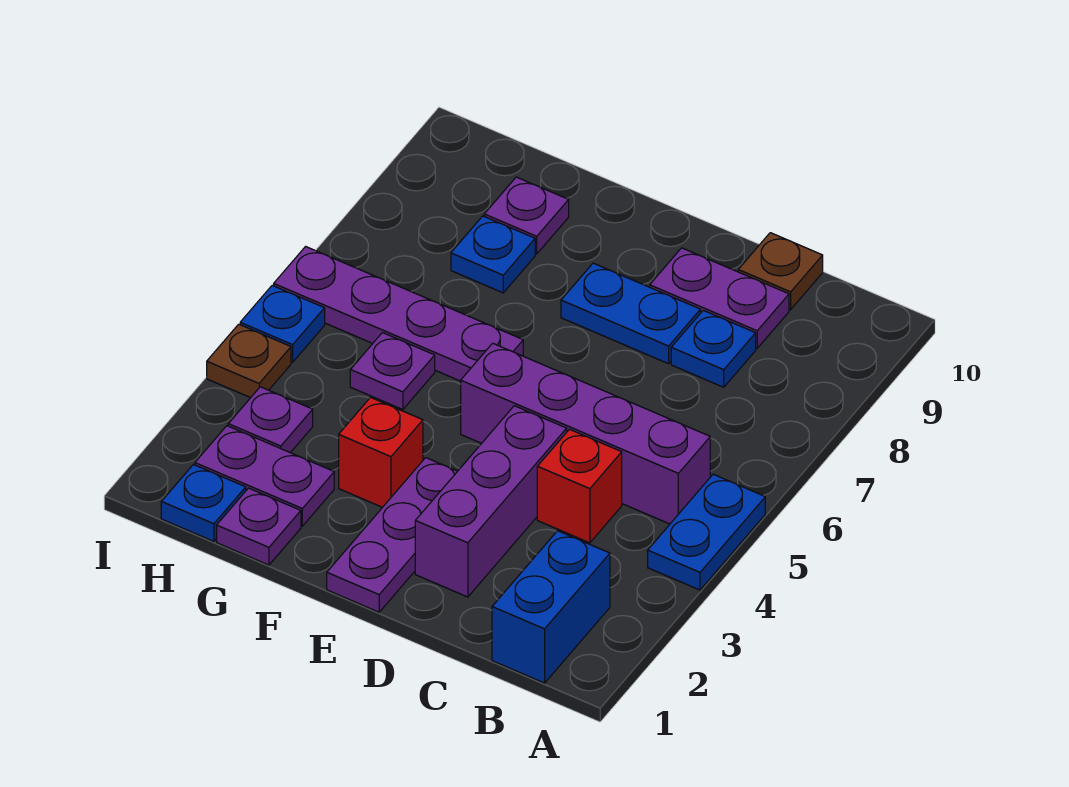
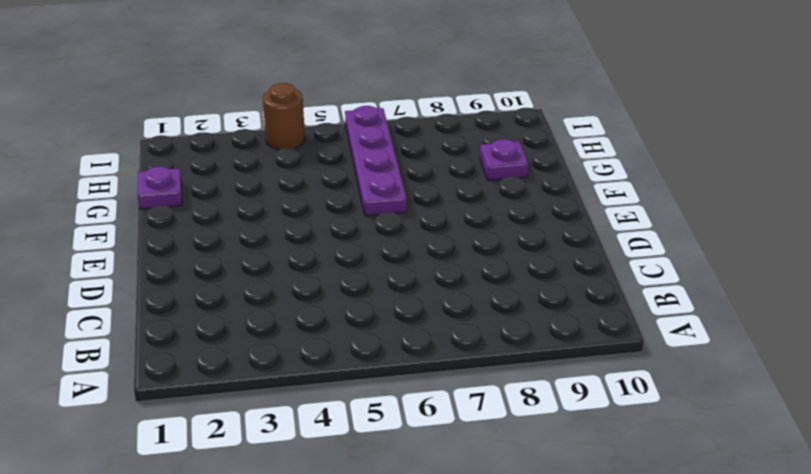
brown round brick I4 level 1 -> brown plate I4 level 1
none -> blue plate A4:A5 level 1
none -> blue brick B1:B2 level 1
none -> purple brick B5:E5 level 1

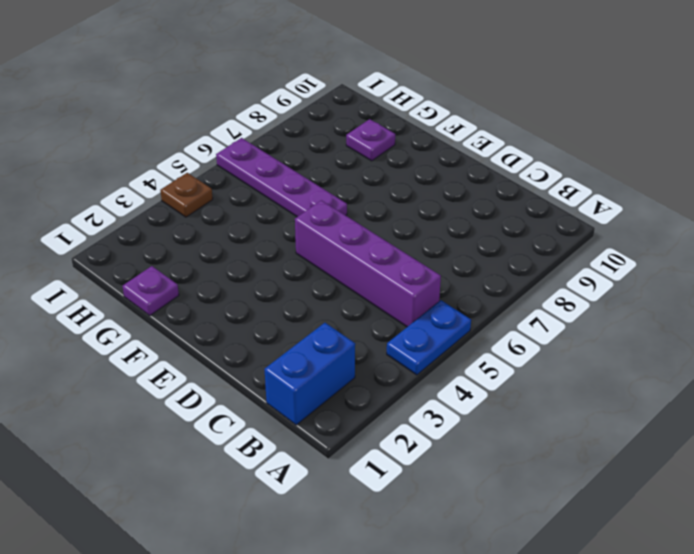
none -> red brick C4 level 1
none -> blue plate C8 level 1
none -> purple plate C9:D9 level 1

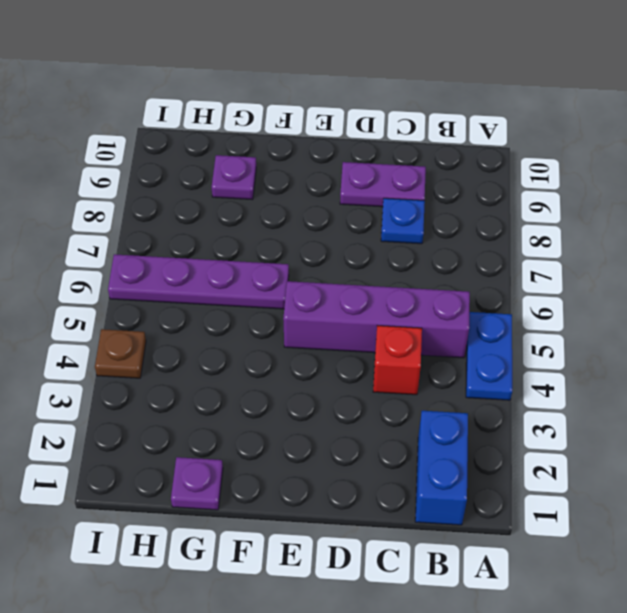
none -> brown plate C10 level 1
none -> purple brick D2:D4 level 1
none -> blue plate D8:E8 level 1

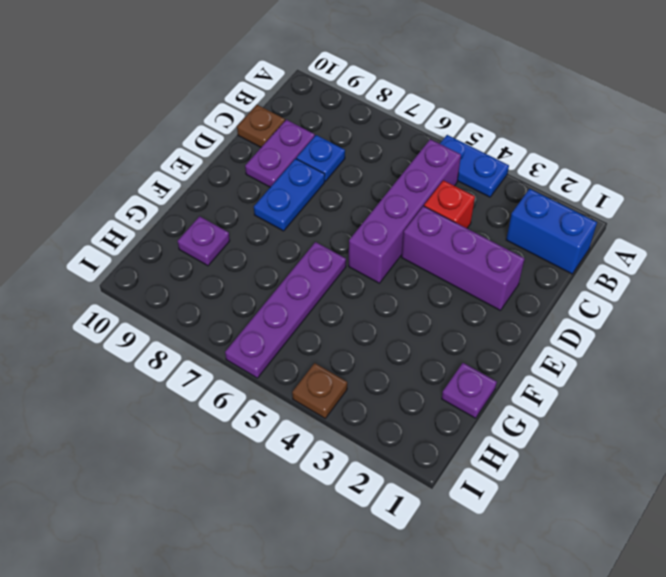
none -> purple plate E1:E3 level 1
none -> red brick F3 level 1
none -> purple plate G2:H2 level 1

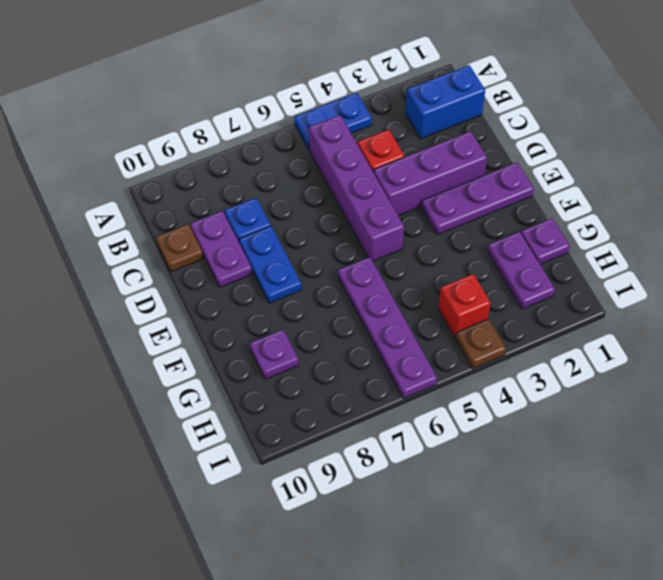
red brick H4 level 1 -> red brick F3 level 1
none -> purple plate G5 level 1
none -> blue plate G8 level 1
none -> blue plate H1 level 1

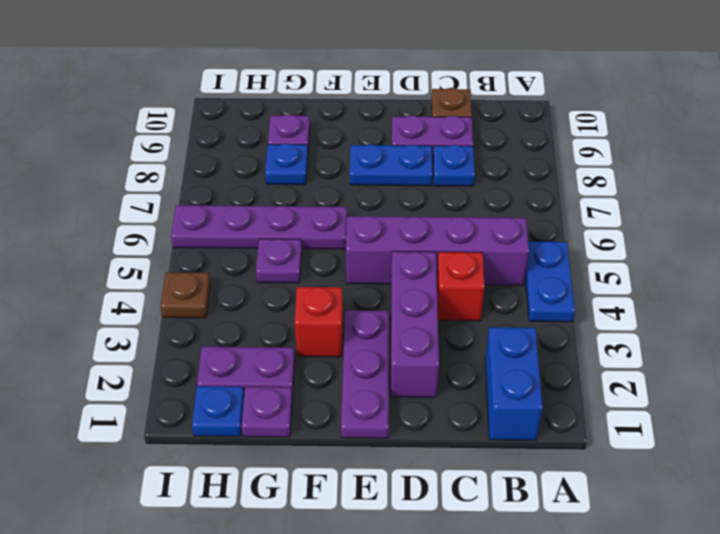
none -> purple plate H3 level 1
none -> blue plate I5 level 1

